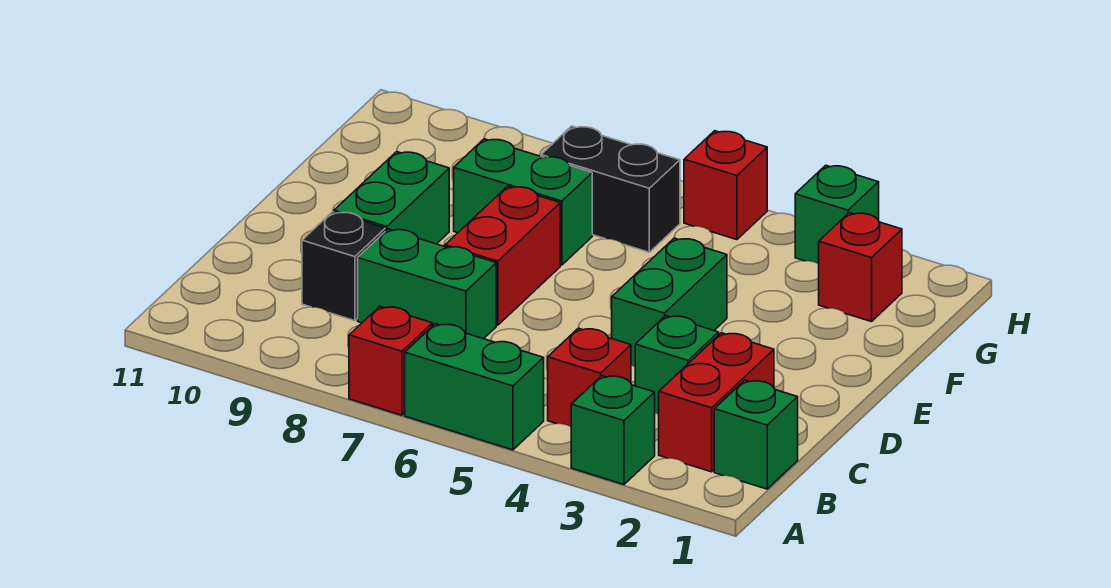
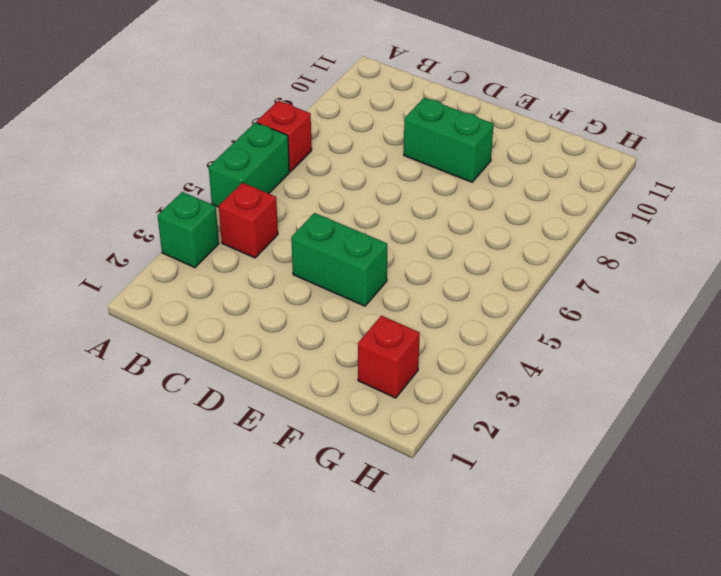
none -> green brick B1 level 1
none -> red brick B2:C2 level 1
none -> green brick C3 level 1

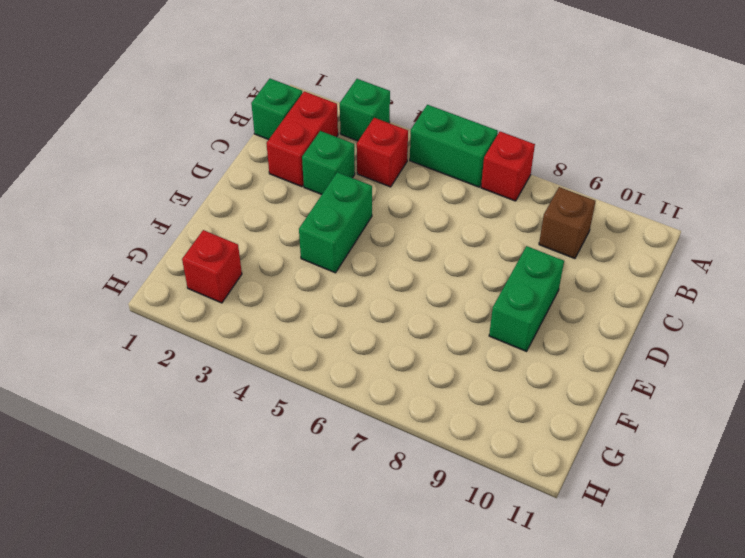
brown brick B9 level 1 -> none
none -> green brick C7:C8 level 1
none -> black brick C9 level 1
none -> red brick D7:E7 level 1

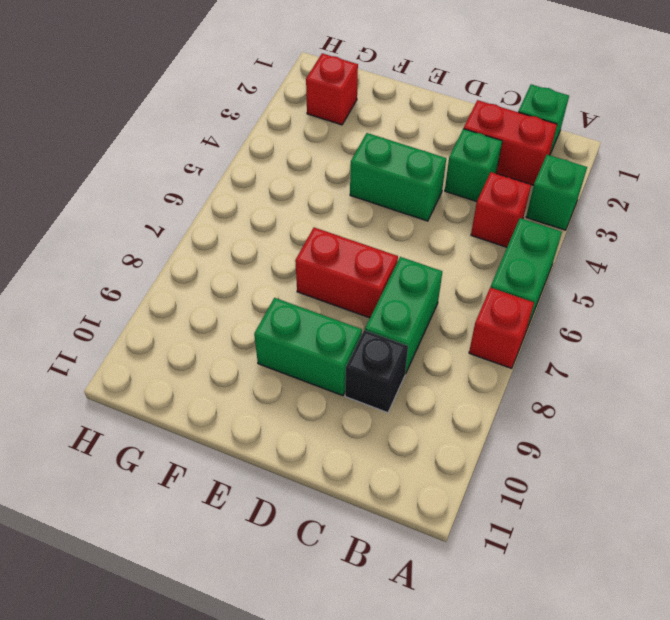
none -> green brick F7:F8 level 1
none -> black brick G6:G7 level 1
none -> green brick H3 level 1

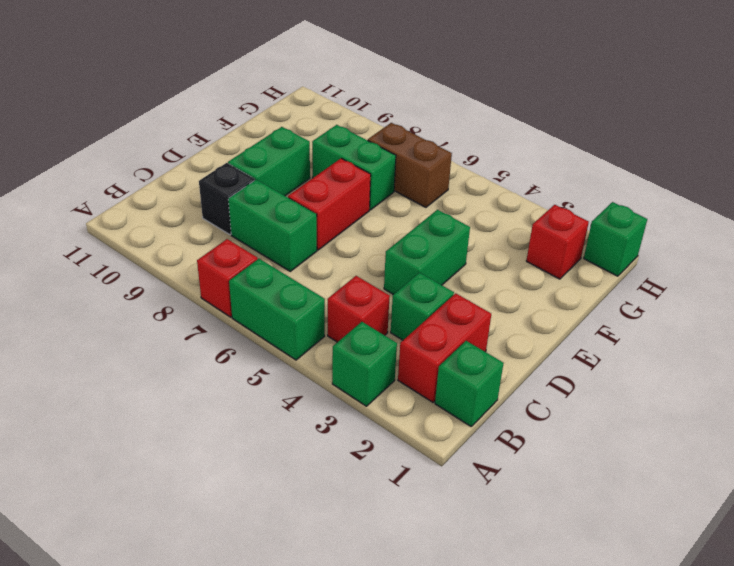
brown brick G6:G7 level 1 -> black brick G6:G7 level 1
green brick H1 level 1 -> green brick H3 level 1
none -> red brick H5 level 1

